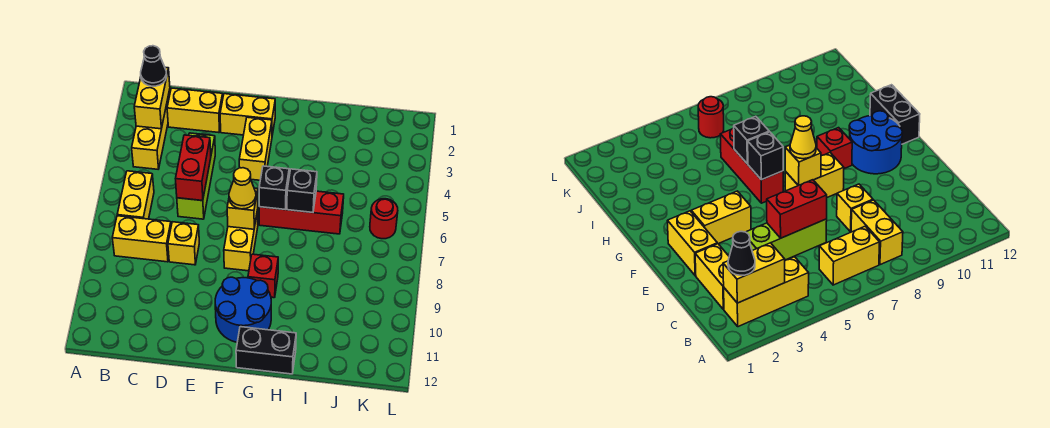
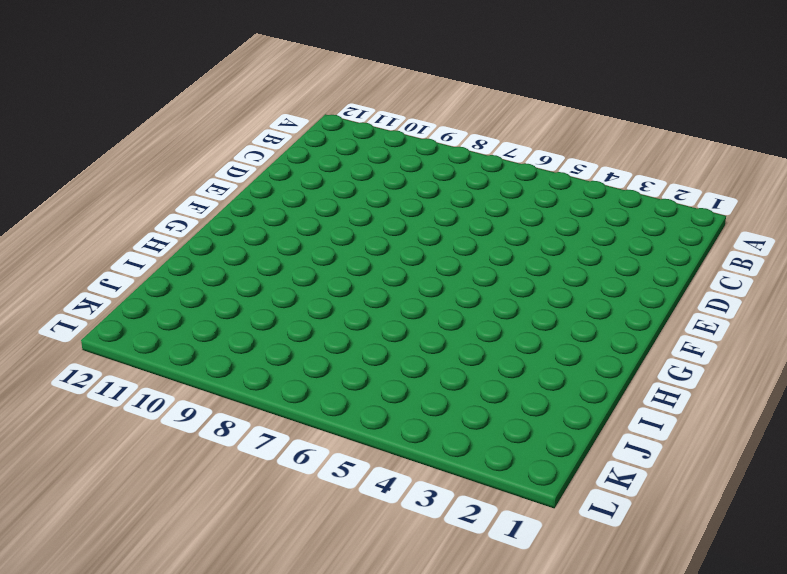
none -> yellow brick B2:B4 level 1
none -> yellow brick B6:B7 level 1
none -> yellow brick B8:C8 level 1

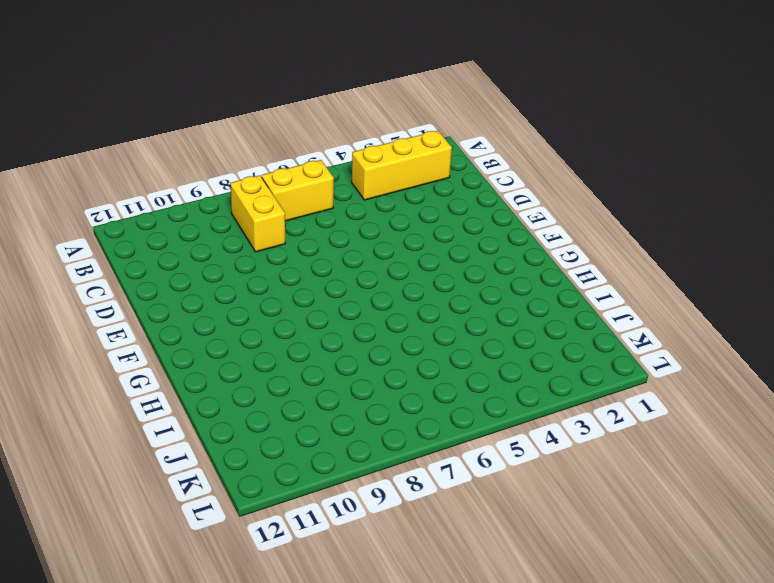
none -> yellow brick C2:D2 level 1
none -> lime brick D4:D6 level 1
none -> yellow brick D8 level 1

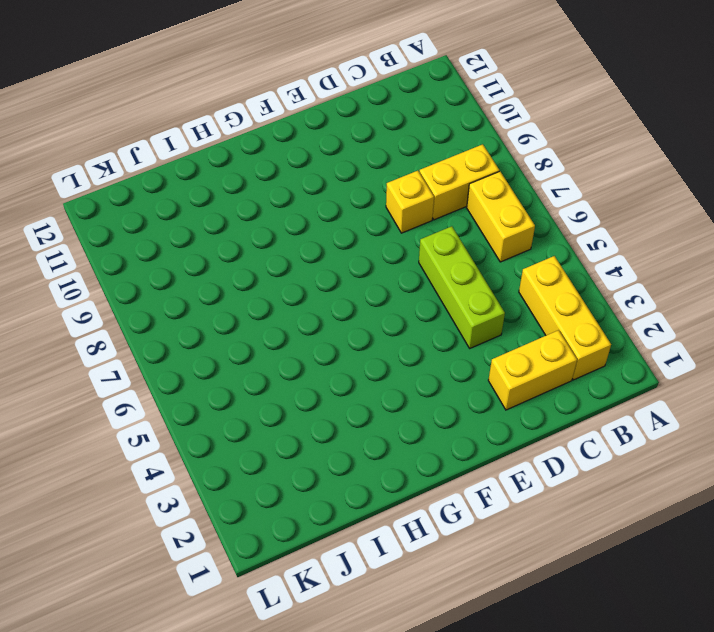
none -> yellow brick E2:F2 level 1
none -> yellow brick F3:F4 level 1
none -> yellow brick F7:F8 level 1

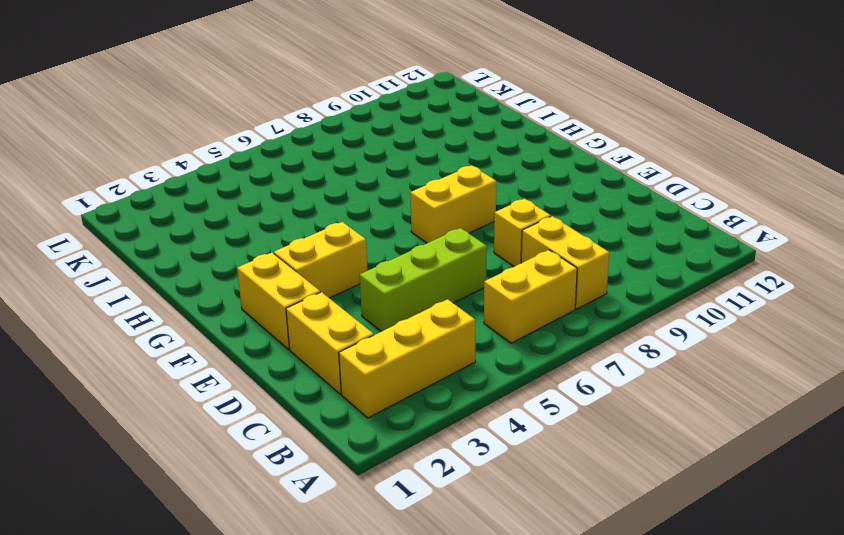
none -> blue round brick F10:G11 level 1
none -> red brick G6:I6 level 1
none -> red brick G9 level 1

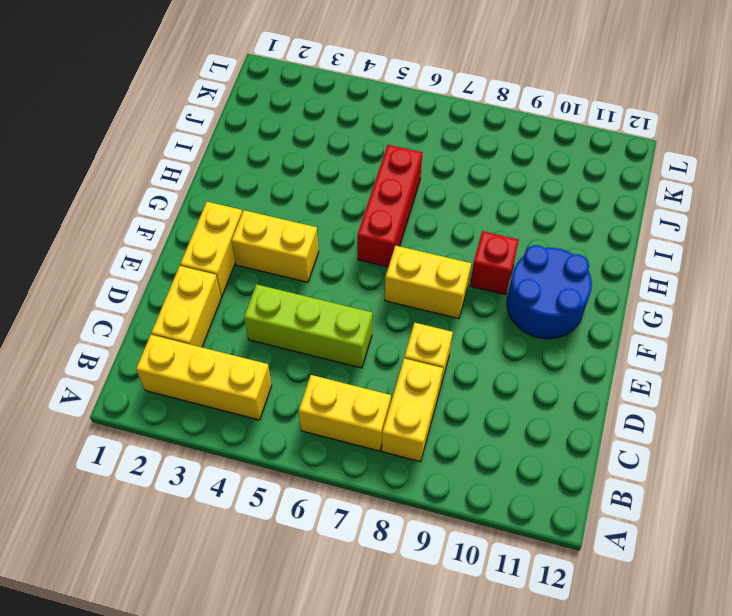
none -> black brick G12:H12 level 1
none -> red round brick K6 level 1
none -> yellow brick B2:B3 level 2

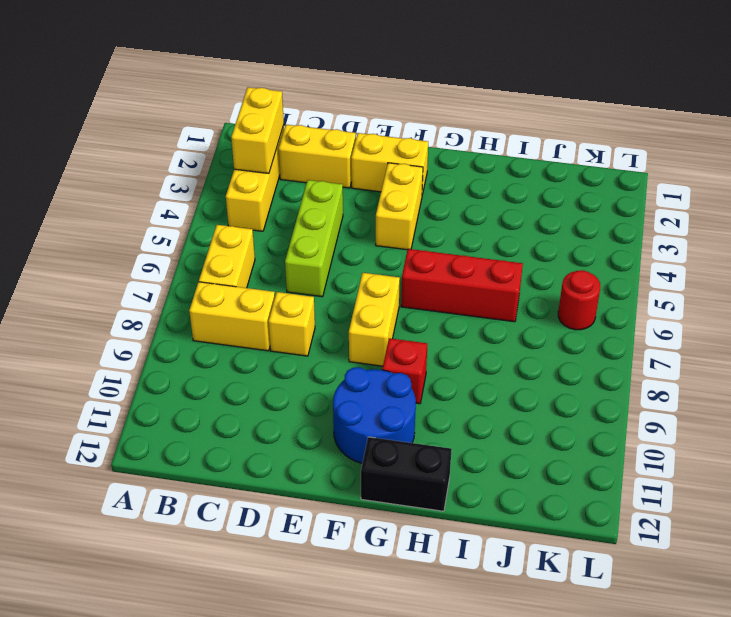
none -> red brick D5:D6 level 2
none -> yellow brick F7 level 2
none -> black brick G6 level 2

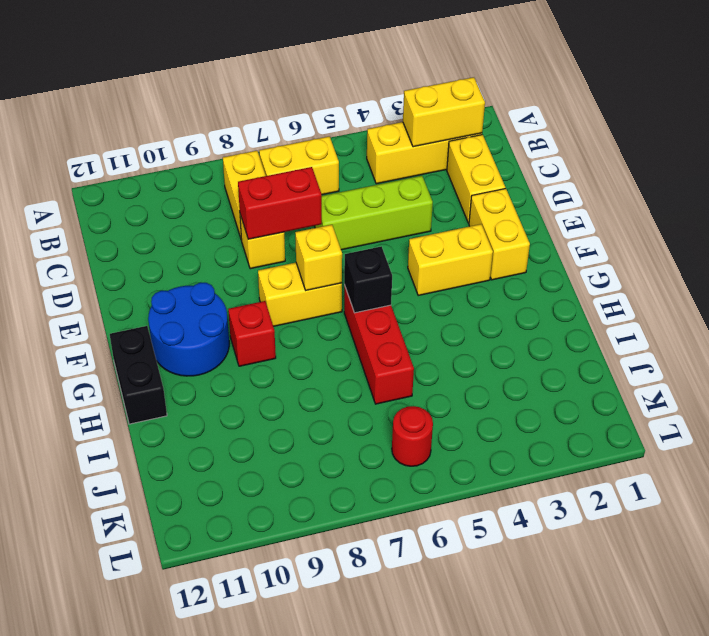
red brick D7:D8 level 2 -> red brick D5:D6 level 2
none -> black brick H6 level 2
none -> black cone B2 level 3
none -> yellow cone F7 level 3

